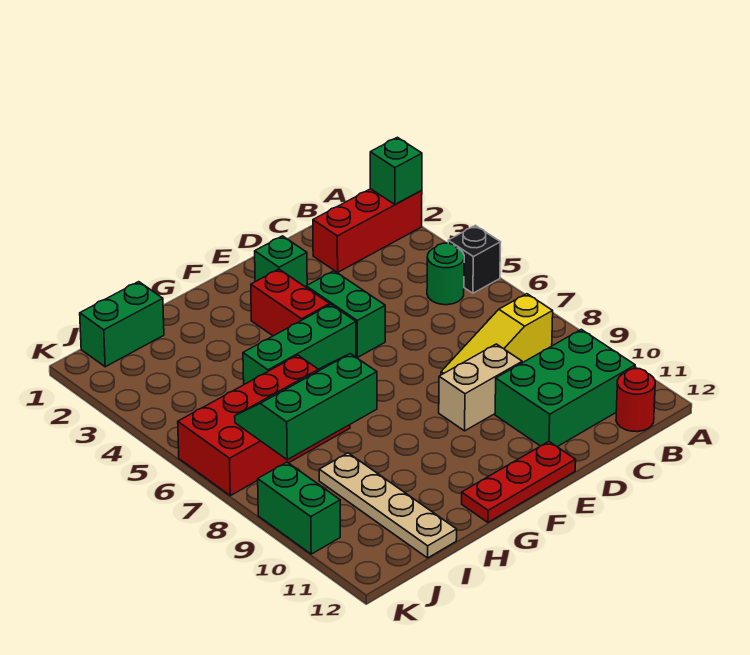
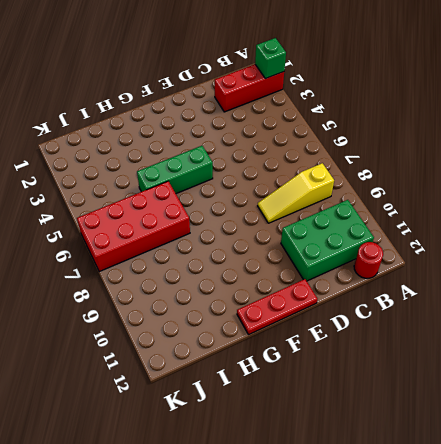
none -> black brick A5 level 1
none -> green round brick B5 level 1
none -> tan brick D9:E9 level 1

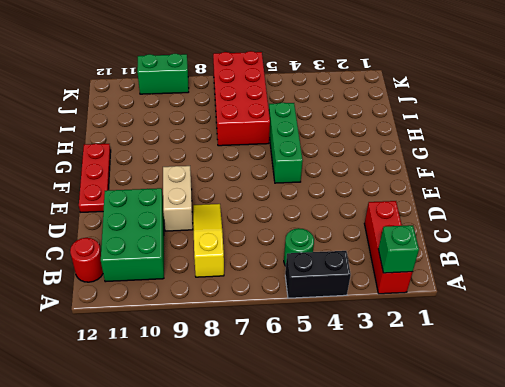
black brick A4:A5 level 1 -> black brick A5 level 1
none -> green brick E2 level 1
none -> green brick E4:E5 level 1
none -> red brick F3:F4 level 1

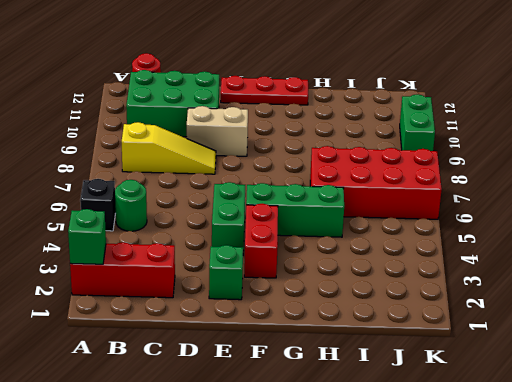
none -> green brick I1:J1 level 1
none -> tan plate I9:I12 level 1
none -> green slope H7:J8 level 2 top 8

